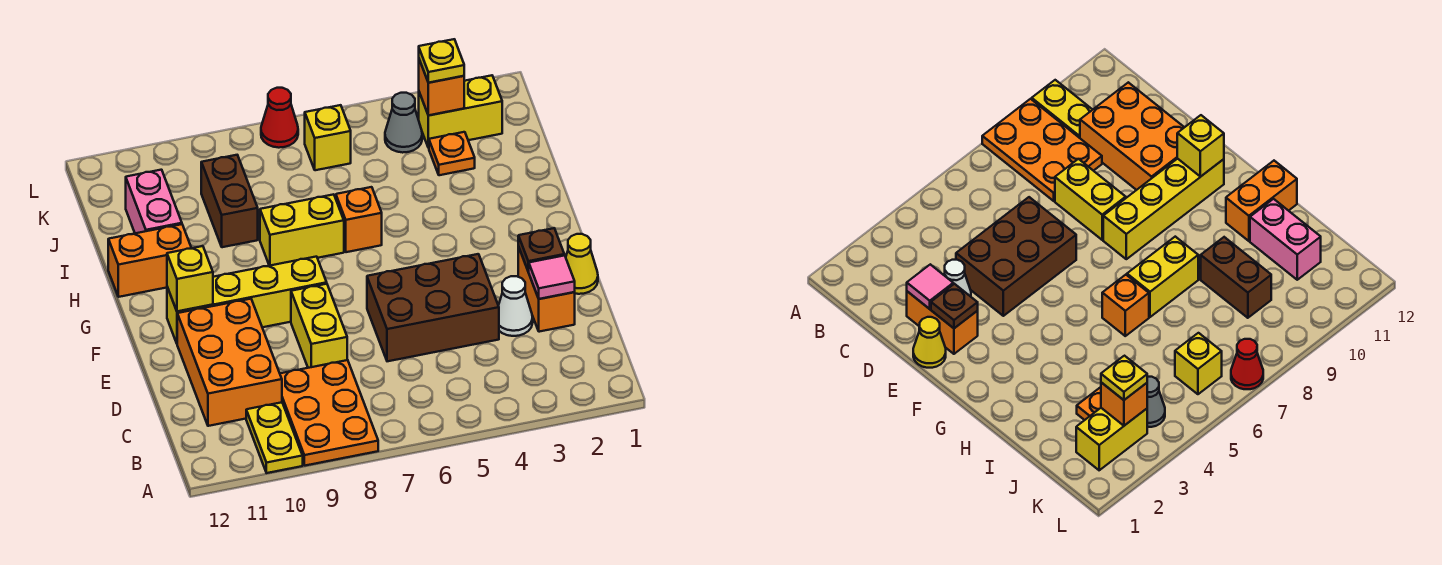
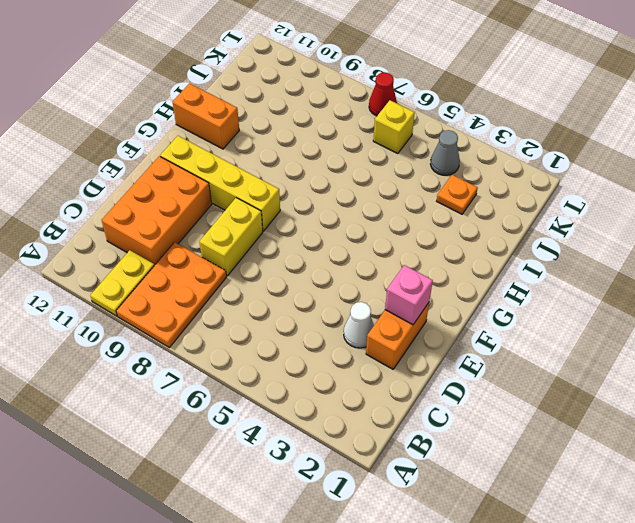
pink brick E2 level 2 -> brown plate E2 level 2
none -> brown brick D4:E6 level 1
none -> yellow cone E1 level 1
none -> orange brick H6 level 1

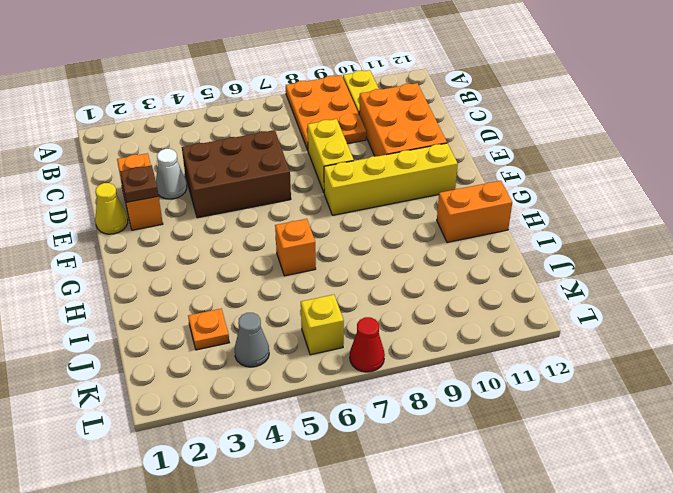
none -> yellow brick H7:H8 level 1
none -> brown brick I9:J9 level 1
none -> pink brick I11:J11 level 1

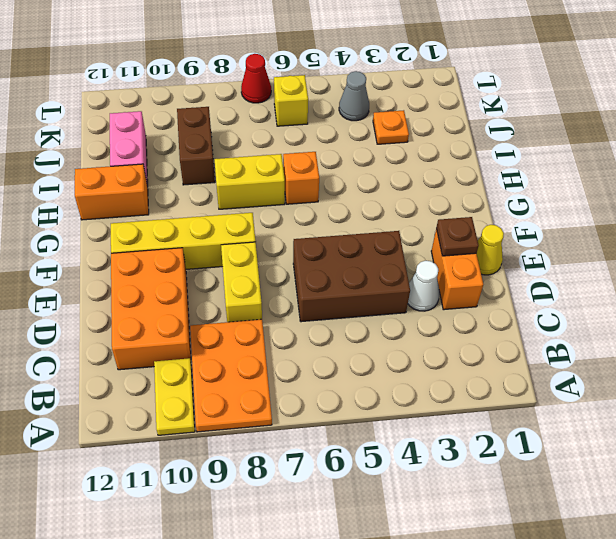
none -> yellow brick K2:K3 level 1
none -> pink tile D2 level 2
none -> yellow brick F11 level 2

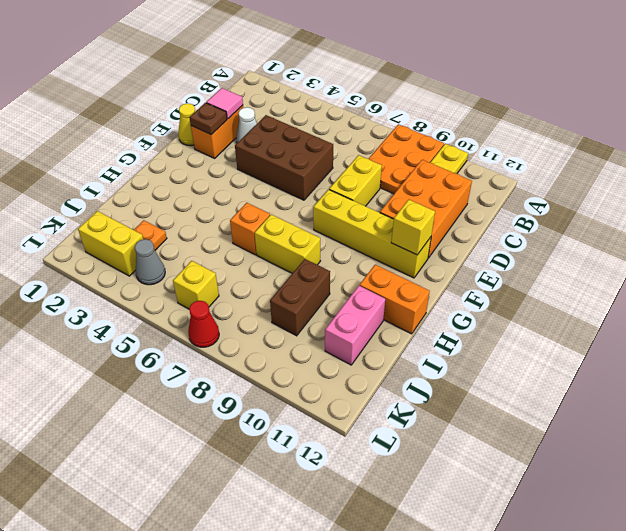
none -> orange brick K3 level 2
none -> yellow plate K3 level 3

